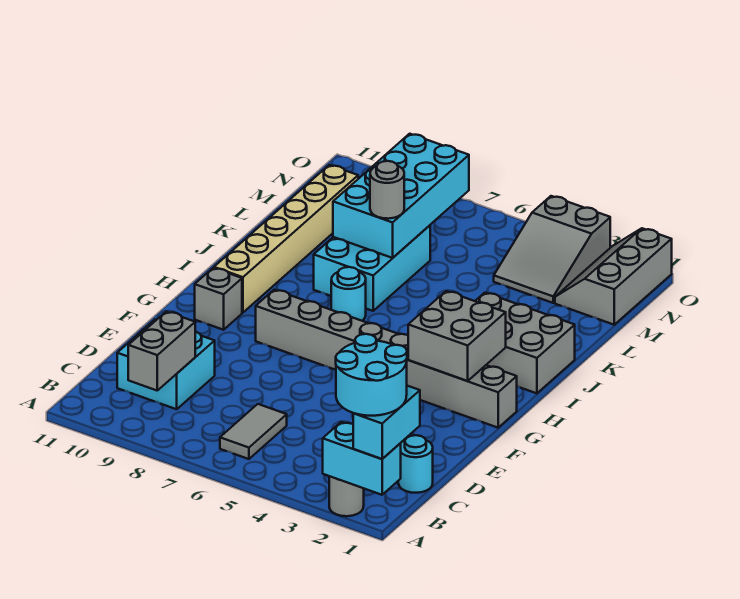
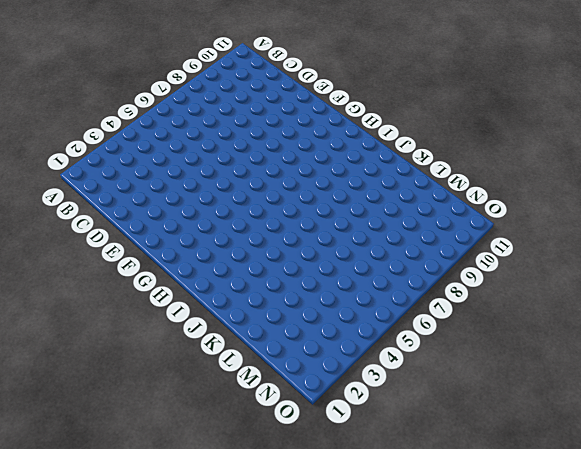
none -> grey round brick A2 level 1
none -> grey tile B6:C6 level 1
none -> cyan round brick C1 level 1

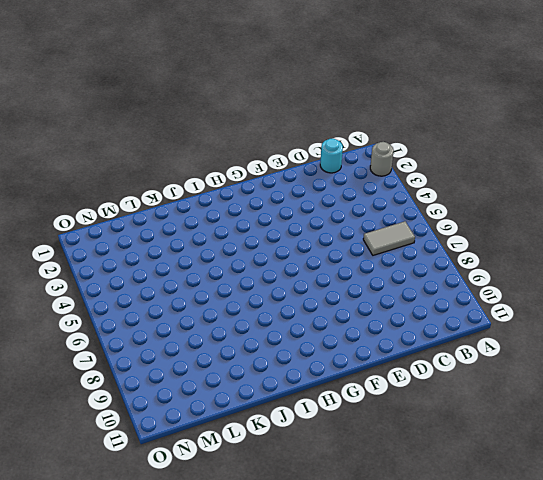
none -> cyan brick C9:D10 level 1
none -> grey brick G1:G8 level 1
none -> grey brick G10 level 1

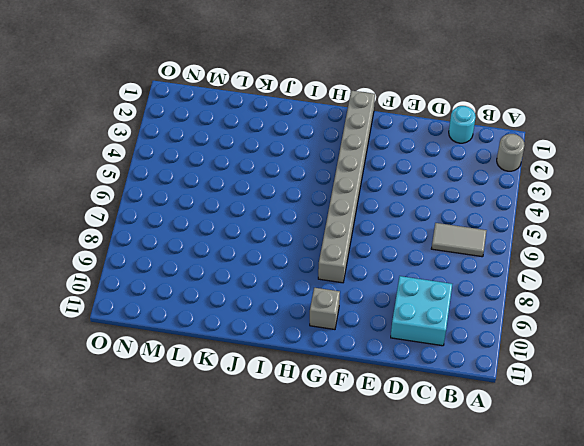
none -> tan brick H10:M10 level 1
none -> grey brick I1:J3 level 1
none -> cyan round brick I7 level 1

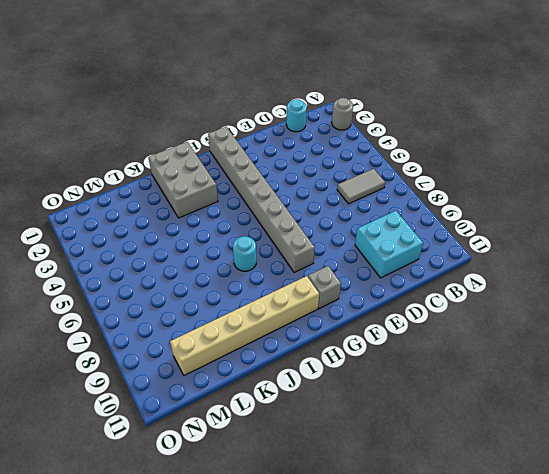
none -> cyan brick J7:L8 level 1
none -> grey slope M1:O2 level 1 top 1
none -> grey slope M3:O4 level 1 top O

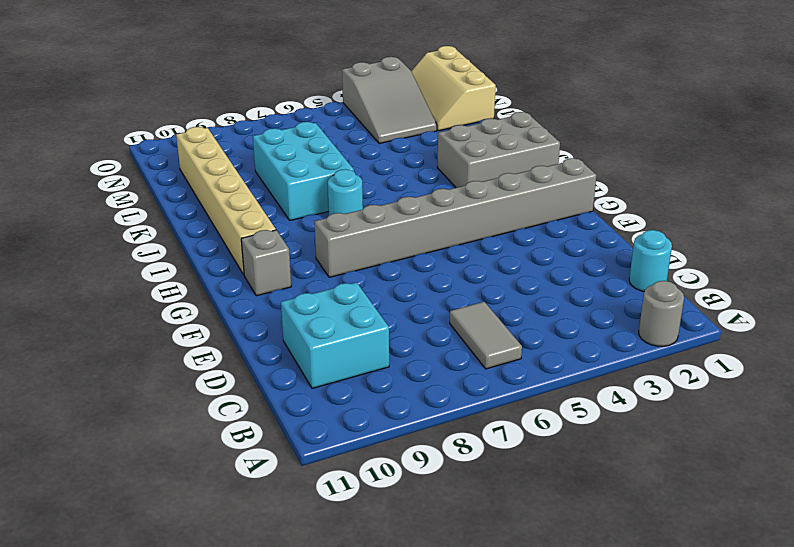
tan slope M1:O2 level 1 top 1 -> grey slope M1:O2 level 1 top 1
none -> cyan brick A1:A2 level 2
none -> grey brick B9:C9 level 2
none -> grey brick G2:H3 level 2

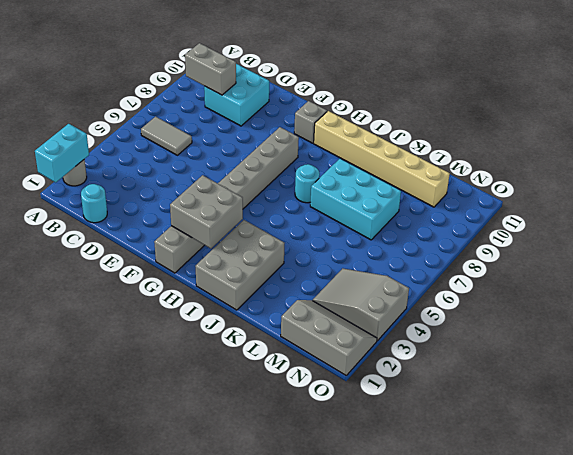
none -> cyan brick K7:N8 level 2
none -> cyan brick A1:B1 level 3
none -> grey round brick K7 level 3

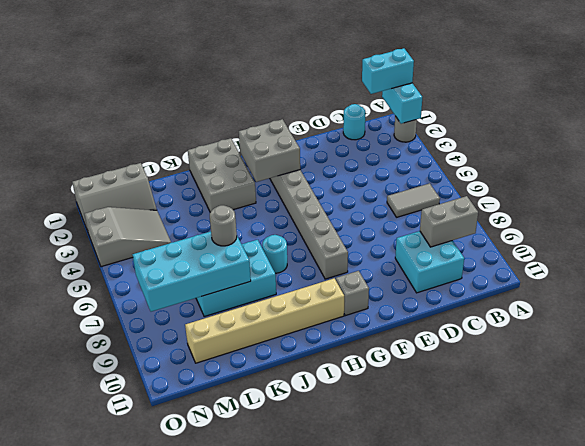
none -> cyan round brick A1:B2 level 4

